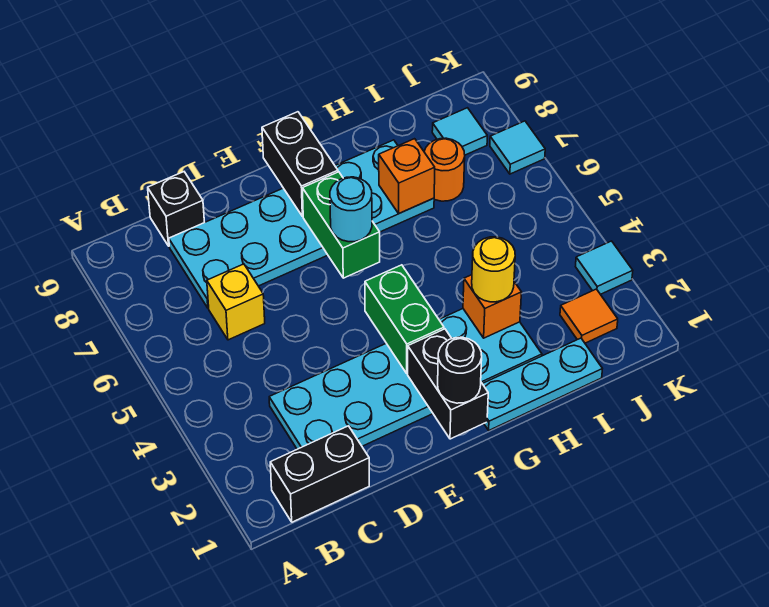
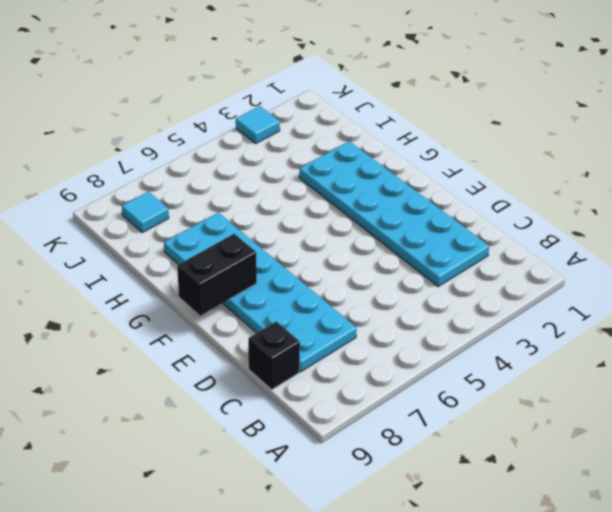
none -> black brick B1:C1 level 1
none -> yellow brick C6 level 1
none -> cyan plate G1:I1 level 1

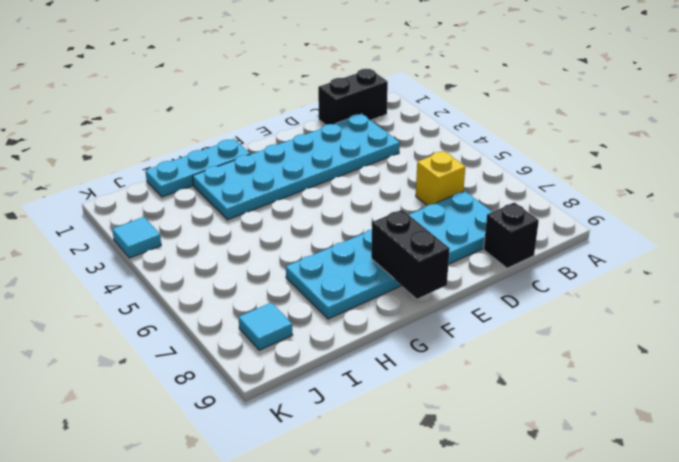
none -> orange round brick I7 level 1
none -> orange tile J2 level 1
none -> cyan tile K7 level 1

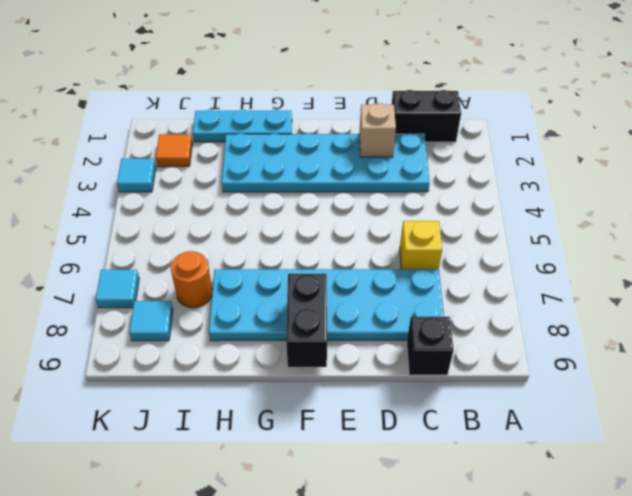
tan brick D2 level 2 -> none
none -> black brick F1:F2 level 2
none -> green brick F3:F4 level 2
none -> green brick F6:F7 level 2

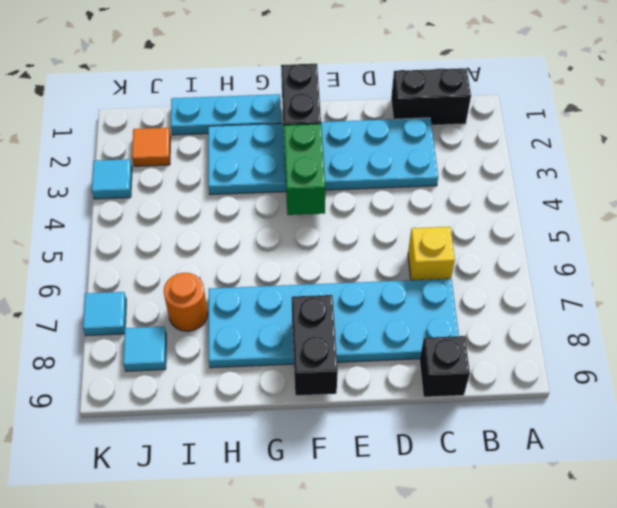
none -> green brick F6:F7 level 2
none -> orange brick H3 level 2
none -> orange brick H7 level 2

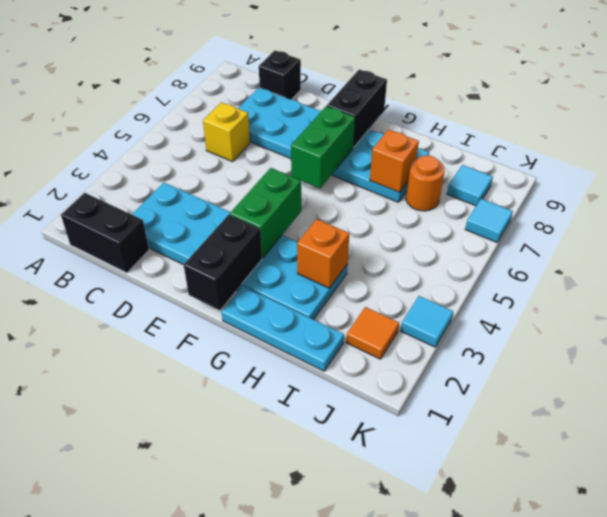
none -> black round brick F1 level 3
none -> cyan round brick F6 level 3
none -> yellow round brick H3 level 3

